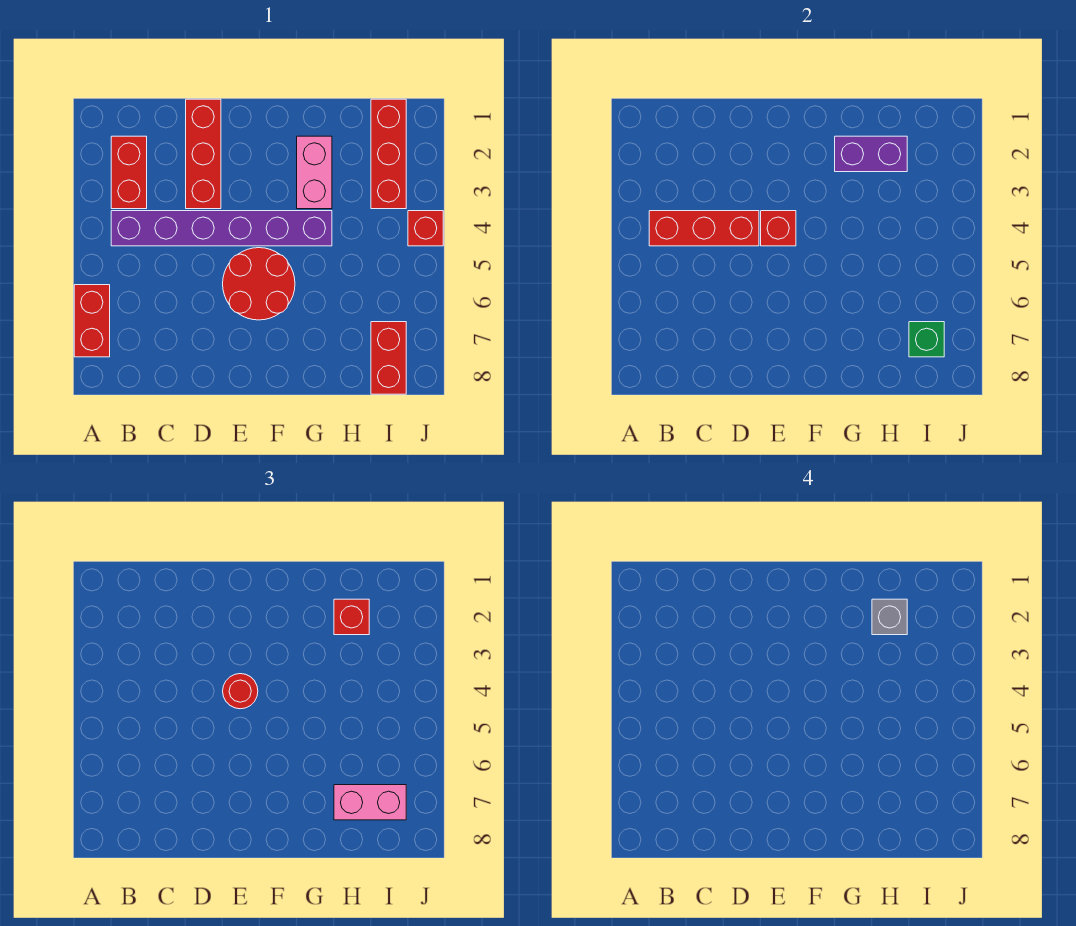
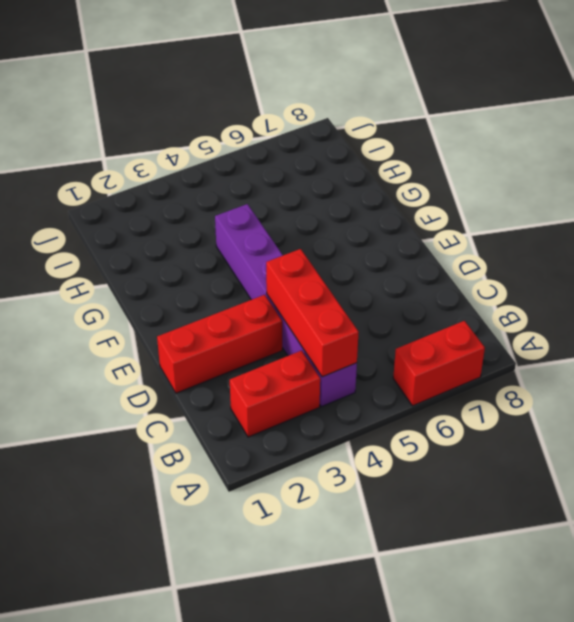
none -> red round brick E5:F6 level 1
none -> pink brick G2:G3 level 1
none -> red brick I1:I3 level 1

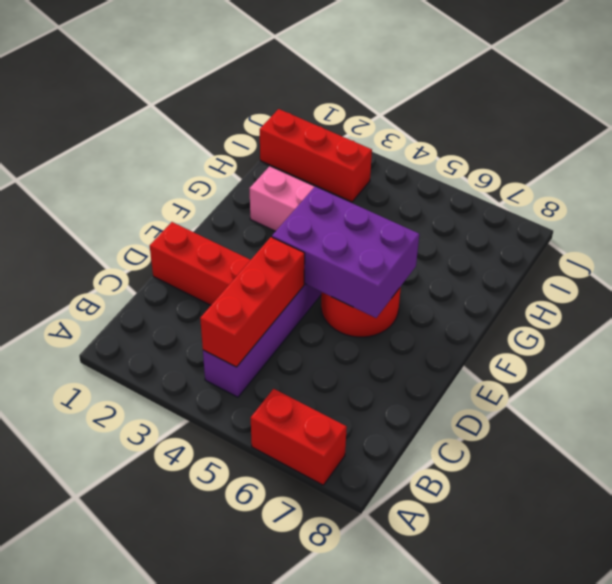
purple brick E4:F6 level 2 -> red brick E4 level 2
none -> red brick B2:B3 level 1
none -> red brick I7:I8 level 1
none -> red brick J4 level 1

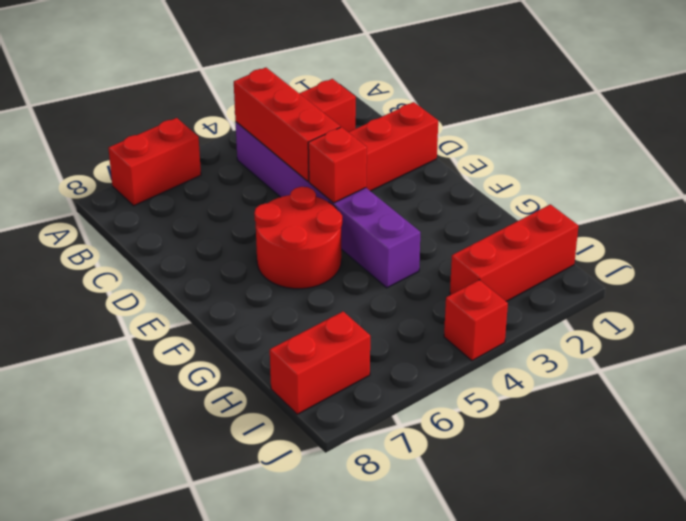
none -> pink brick G2:G3 level 1
none -> purple brick G2:H2 level 2
none -> green brick I7 level 2

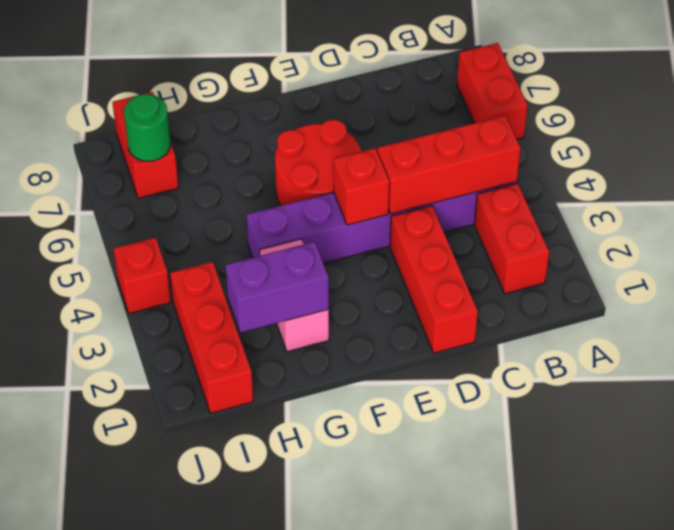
green round brick I7 level 2 -> green brick I7 level 2
none -> red round brick E4 level 3
none -> red brick H2 level 3
none -> pink brick H7:I7 level 3

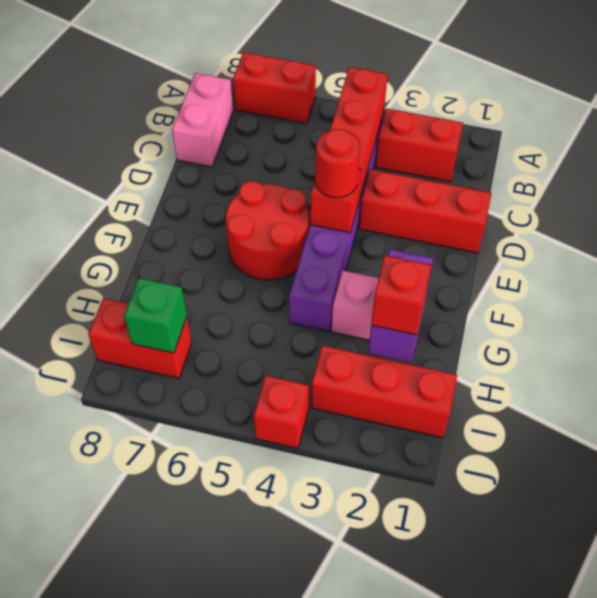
pink brick B8:C8 level 1 -> pink brick H7:I7 level 3
none -> grey brick H2 level 4

